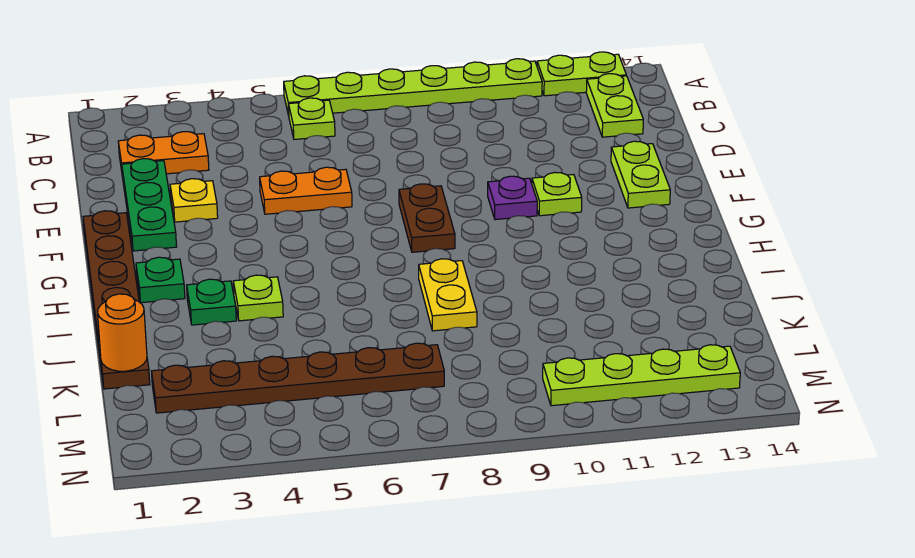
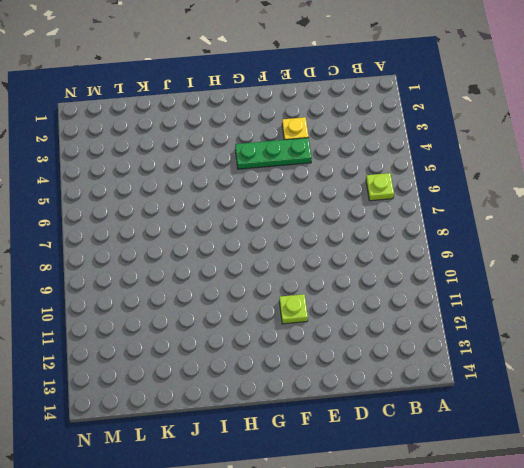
green plate E4:G4 level 1 -> green plate D2:F2 level 1
none -> lime plate A6:A11 level 1
none -> lime plate A12:A13 level 1
none -> lime plate B13:C13 level 1

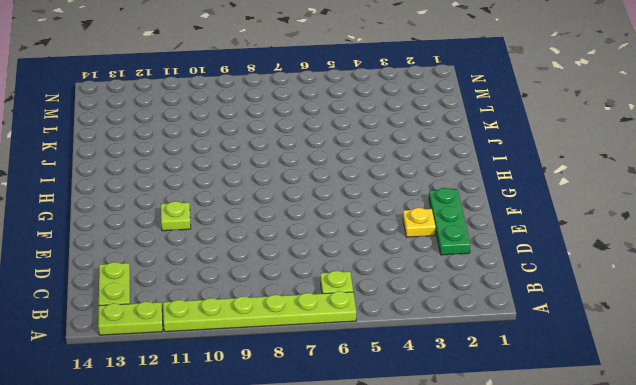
none -> orange plate C2:C3 level 1
none -> orange plate E5:E6 level 1
none -> lime plate E13:F13 level 1

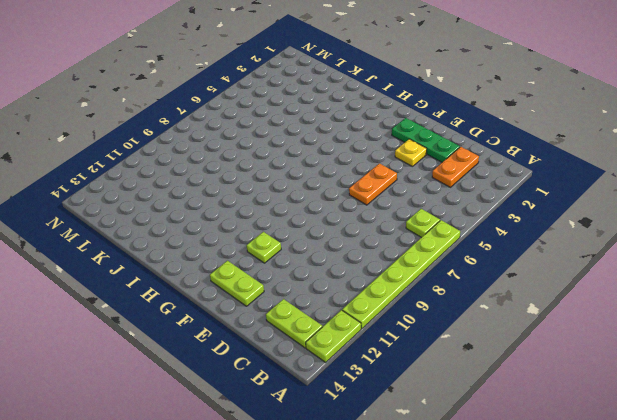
none -> brown plate F1:K1 level 1
none -> brown plate F8:G8 level 1
none -> purple plate F10 level 1

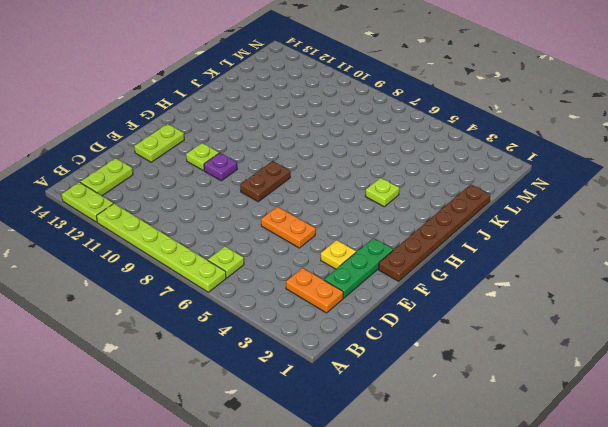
none -> green plate H2 level 1
none -> green plate I3 level 1
none -> yellow plate I8:J8 level 1

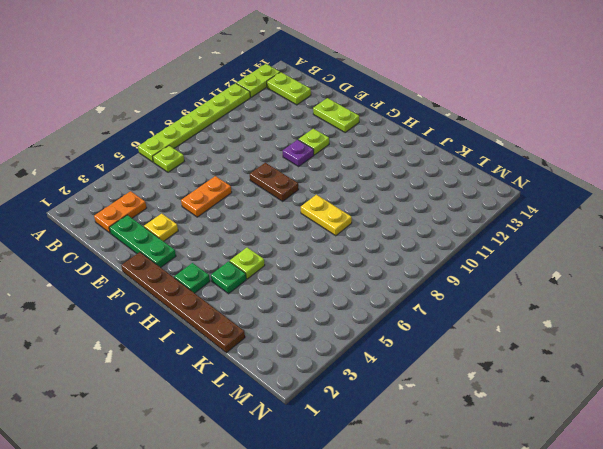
none -> brown plate L2:L7 level 1
none -> lime plate M10:M13 level 1
none -> orange round brick K1 level 2

